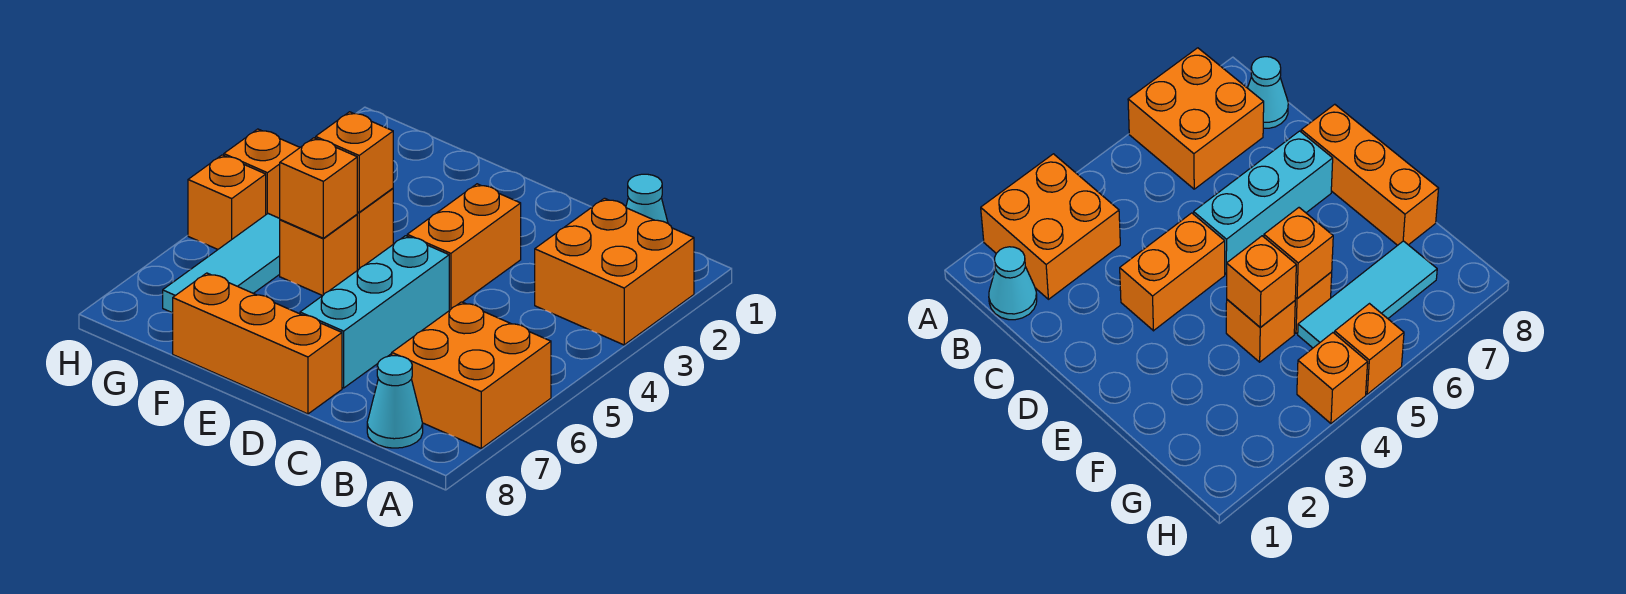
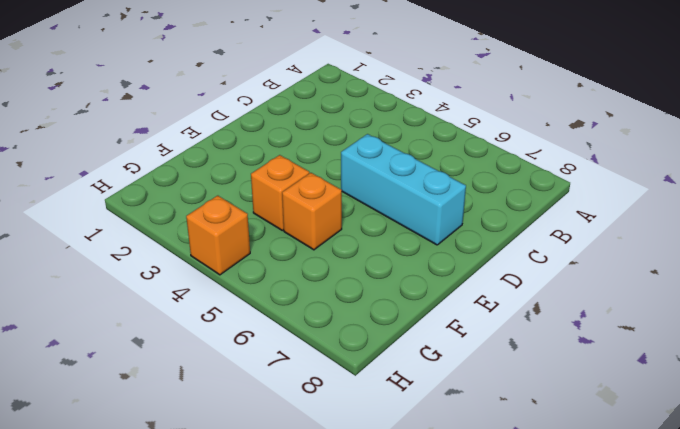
none -> orange brick A2:B3 level 1
none -> orange brick A6:B7 level 1
none -> cyan cone B1 level 1

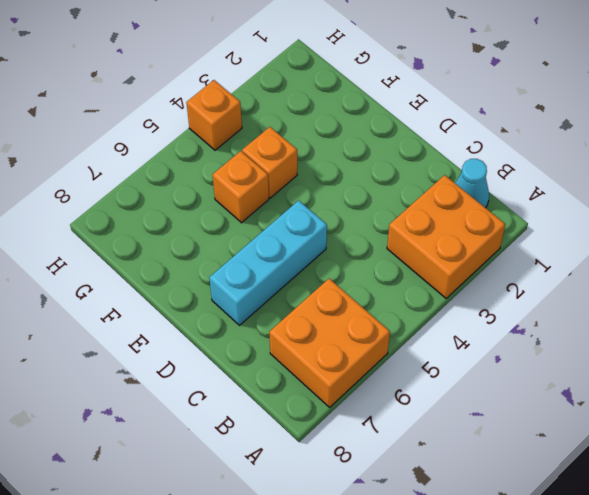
none -> cyan cone B8 level 1
none -> orange brick D3:D4 level 1
none -> orange brick D8:F8 level 1

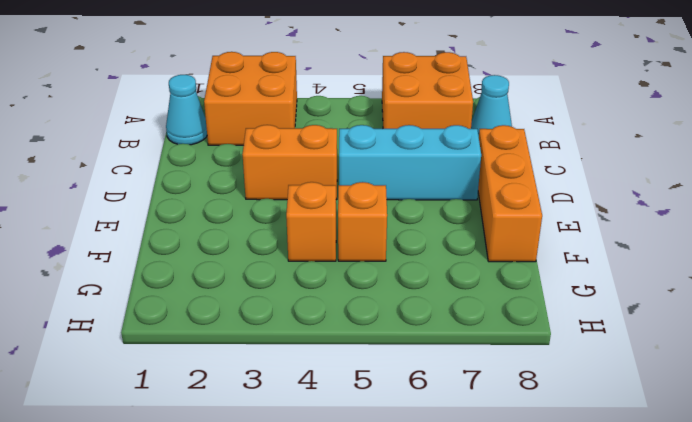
none -> cyan tile G5:G7 level 1
none -> orange brick H4 level 1
none -> orange brick H5 level 1

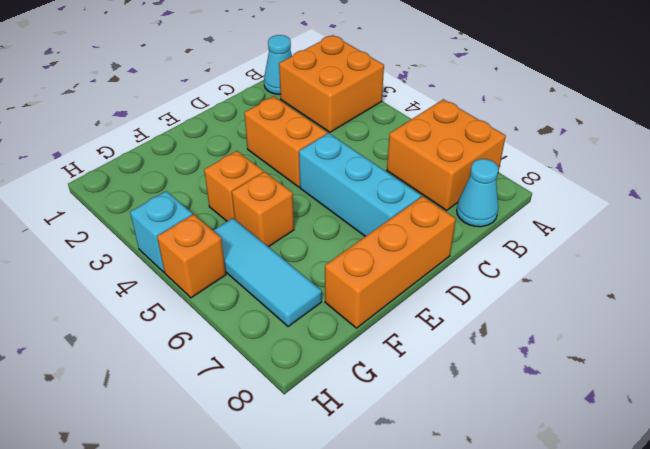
cyan brick H4 level 1 -> orange brick H4 level 1
none -> orange brick F4 level 2
none -> orange brick F5 level 2

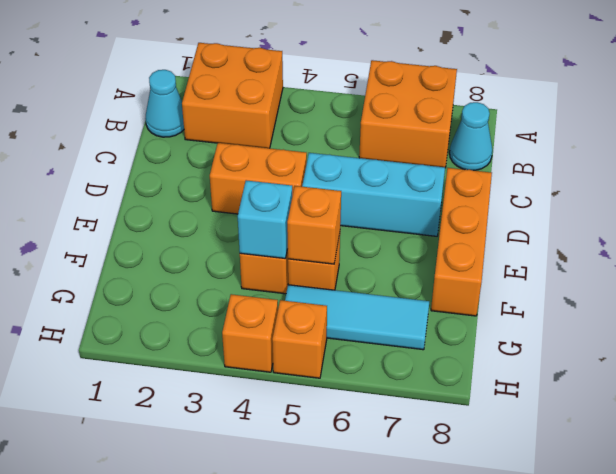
cyan brick F4 level 2 -> orange brick F4 level 2

